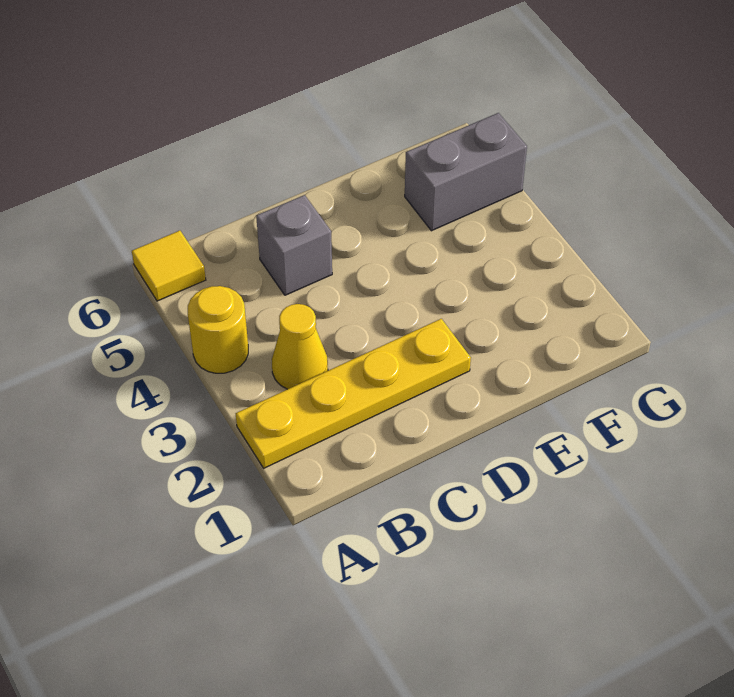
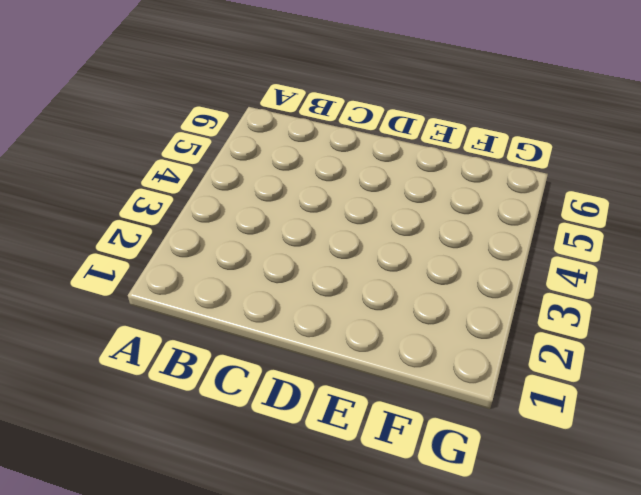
none -> yellow plate A2:D2 level 1
none -> yellow round brick A4 level 1

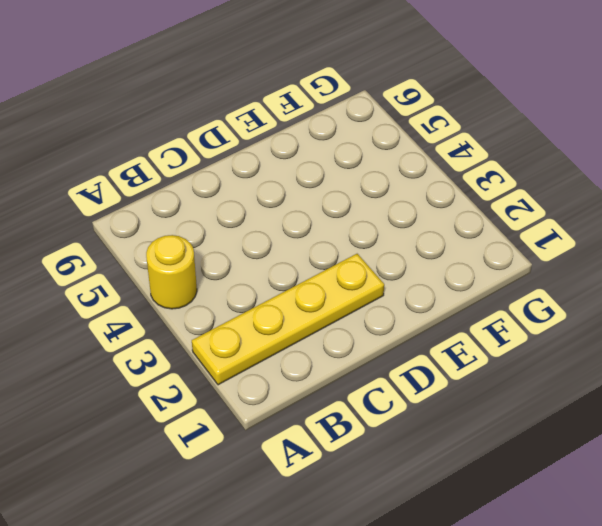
none -> yellow tile A6 level 1
none -> yellow cone B3 level 1

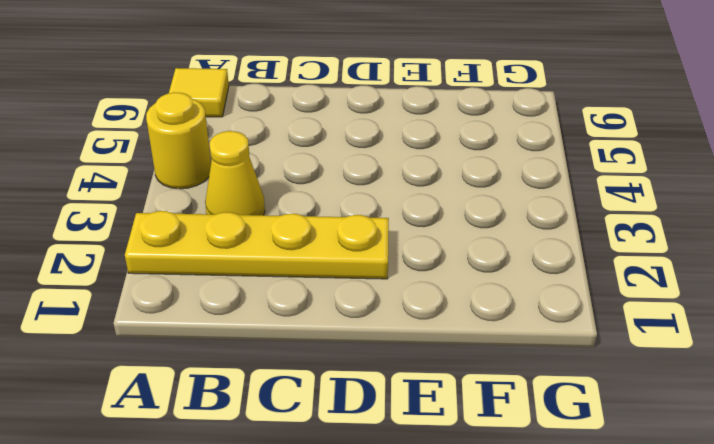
none -> grey brick C5 level 1
none -> grey brick F5:G5 level 1

